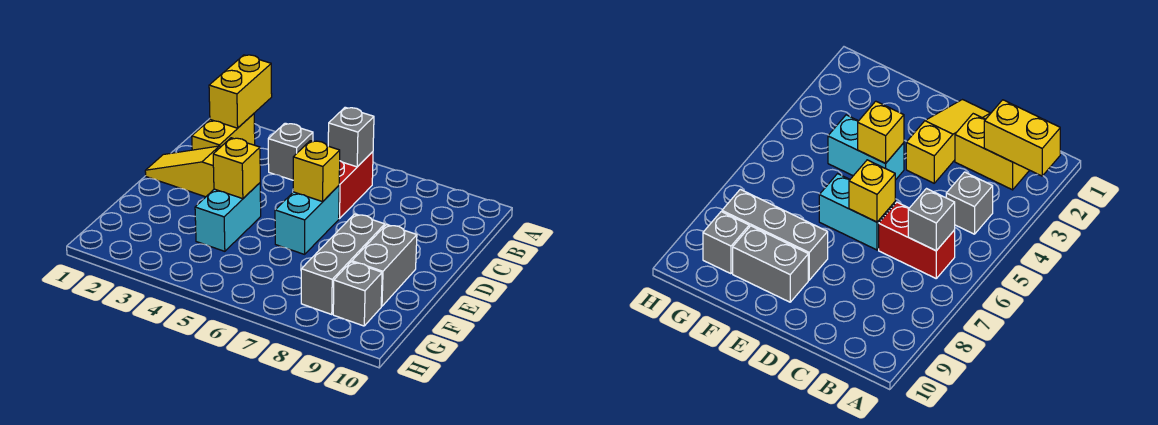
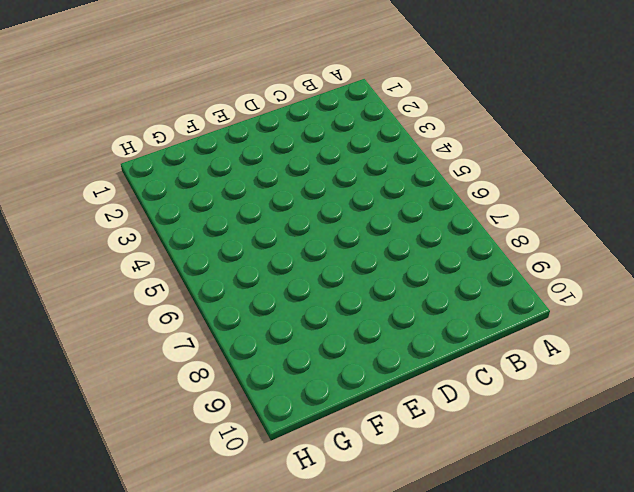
none -> yellow brick B2:C2 level 1
none -> grey brick B4 level 1
none -> red brick B6:C6 level 1

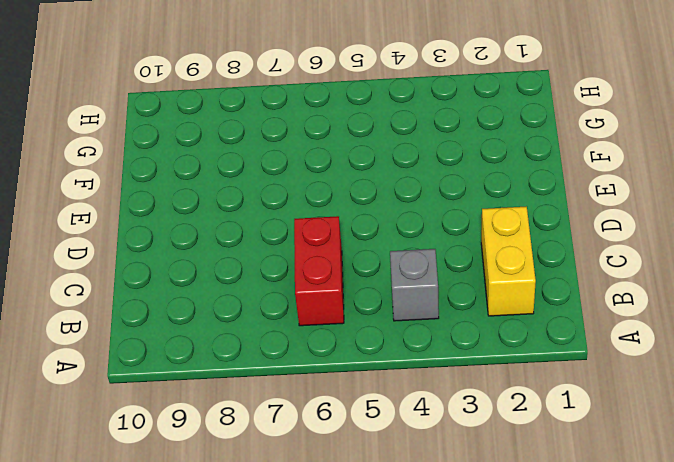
none -> yellow slope D1:D3 level 1 top 3
none -> cyan brick D6:E6 level 1
none -> cyan brick E4:F4 level 1

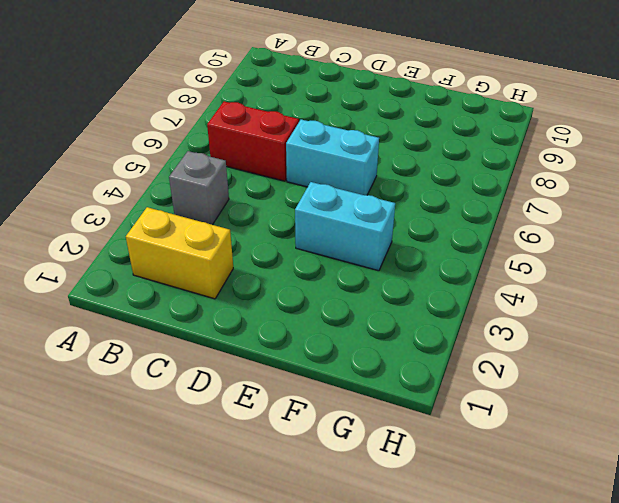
none -> yellow slope D1:D3 level 1 top 3
none -> grey brick E8:G8 level 1
none -> grey brick E9:F9 level 1

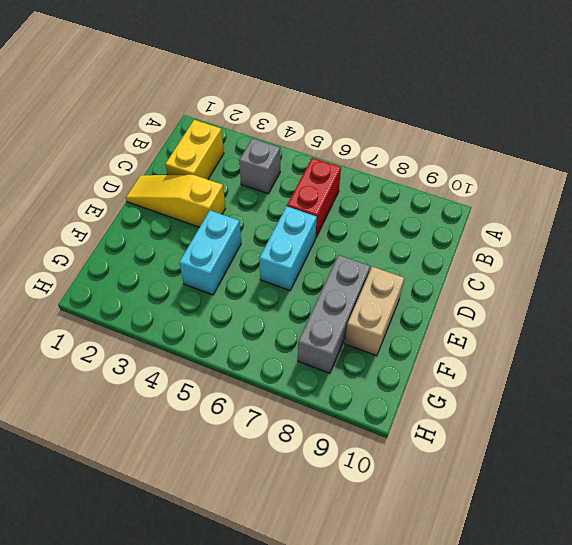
tan brick E9:F9 level 1 -> grey brick E9:F9 level 1
none -> grey brick G9 level 1
none -> yellow brick A2:B2 level 2
none -> grey brick B6 level 2

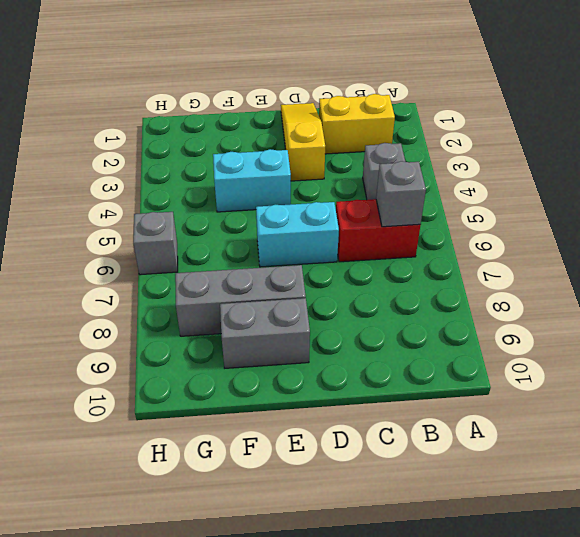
grey brick H6 level 1 -> grey brick G9 level 1
none -> yellow brick A2:B2 level 2
none -> yellow brick D6 level 2
none -> yellow brick E4 level 2

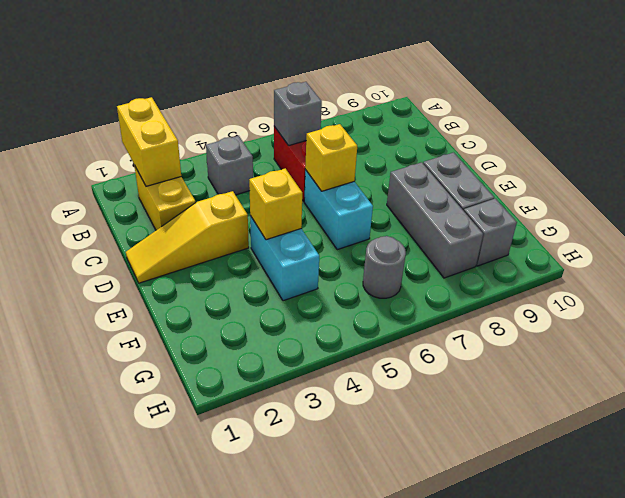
grey round brick G6 level 1 -> none

